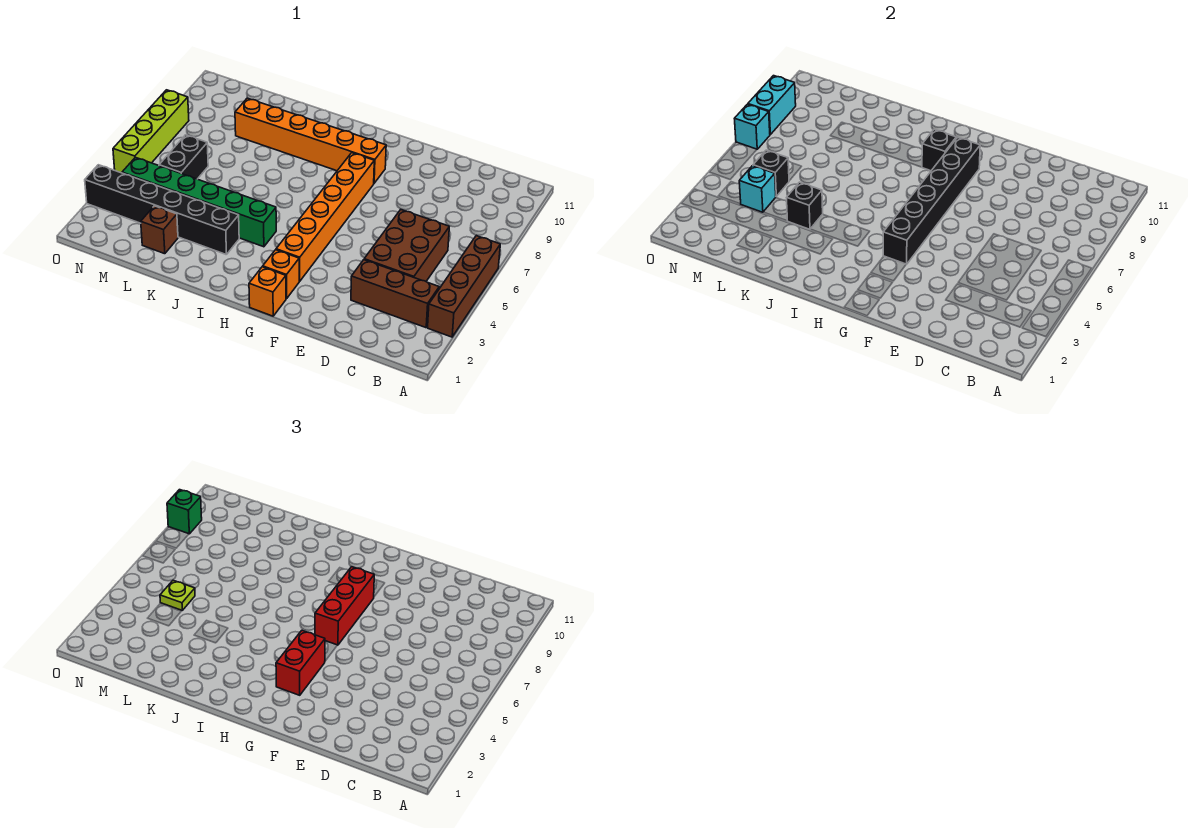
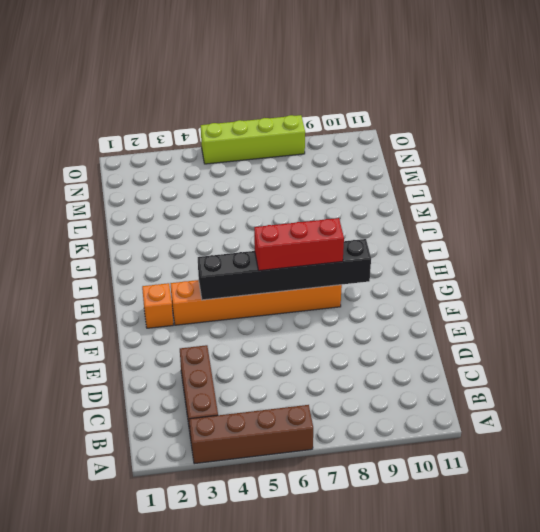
none -> brown brick C4:D6 level 1
none -> orange brick G1 level 1
none -> orange brick G9:L9 level 1

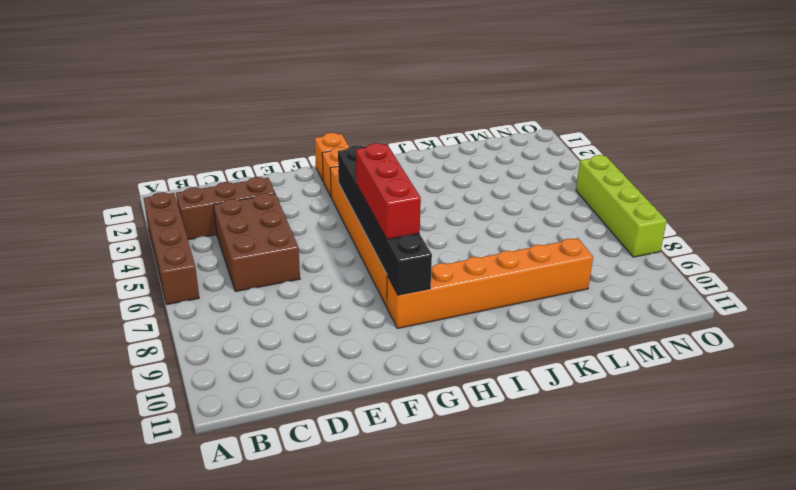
none -> green brick I4:N4 level 1
none -> black brick J3:O3 level 1
none -> brown brick L2 level 1

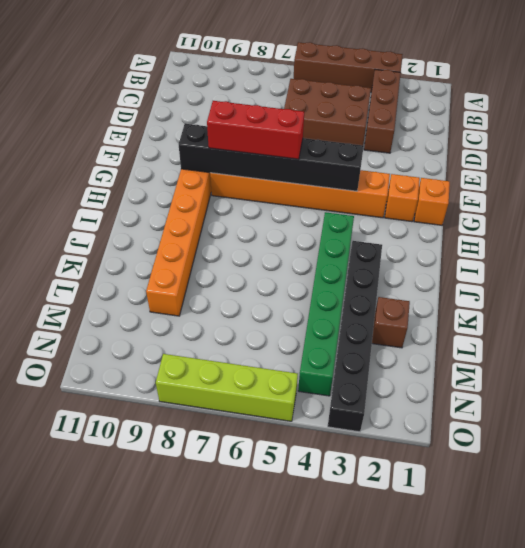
none -> black brick M5:M6 level 1
none -> black brick H9 level 2
none -> black brick K4 level 2

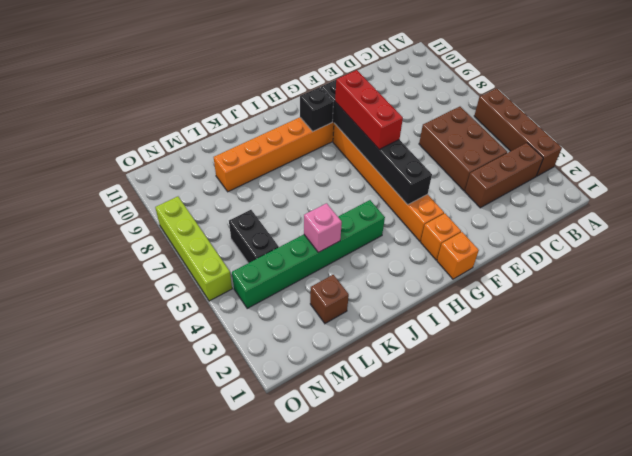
pink brick K4 level 2 -> black brick K4 level 2
none -> black brick J3:O3 level 1
none -> cyan brick M4 level 2
none -> black brick M5 level 2

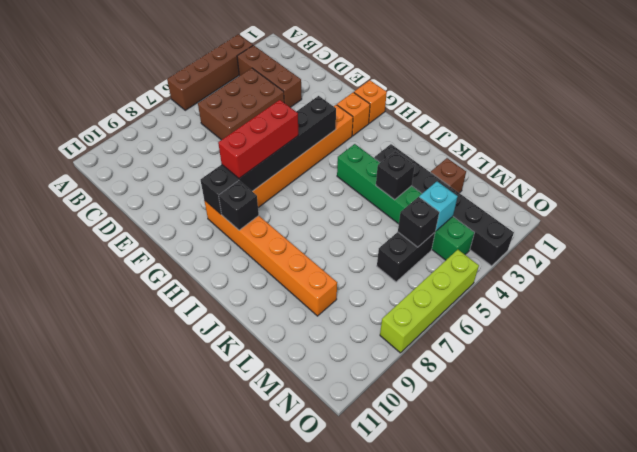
none -> cyan brick O7 level 2
none -> cyan brick O8:O9 level 2
none -> red brick G3:G4 level 3

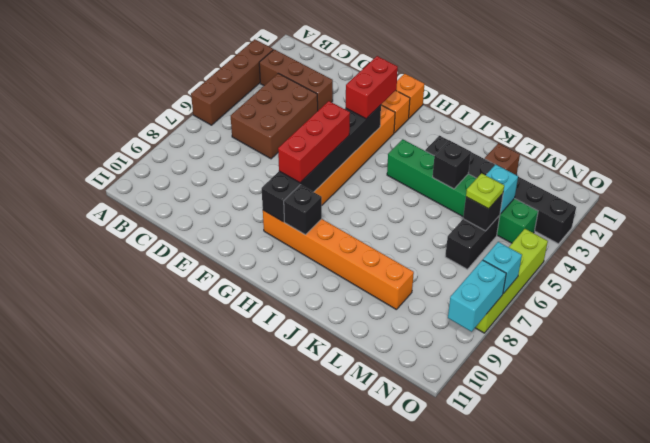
none -> green brick O9 level 3

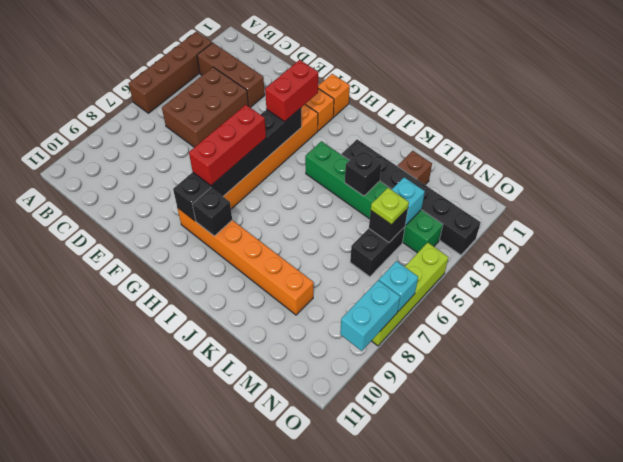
none -> green brick O9 level 3

